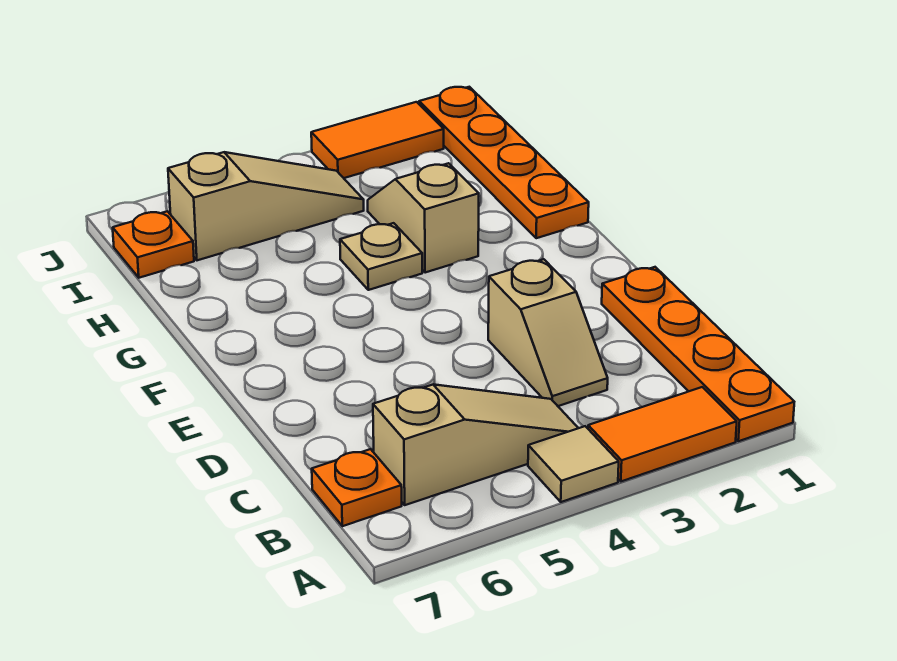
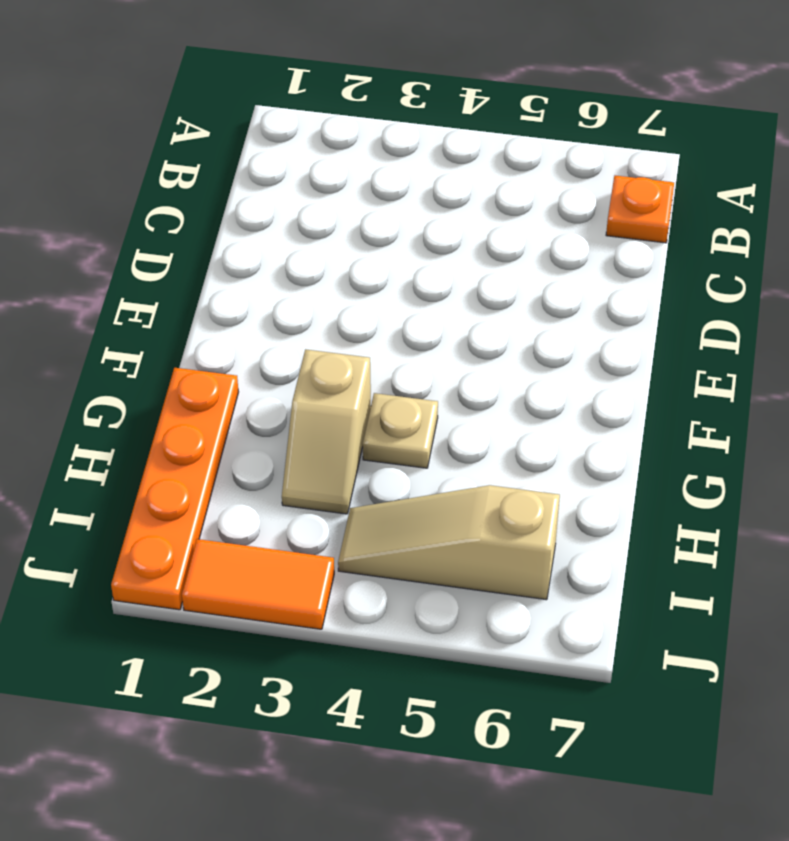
none -> orange plate A1:D1 level 1
none -> orange tile A2:A3 level 1
none -> tan tile A4 level 1

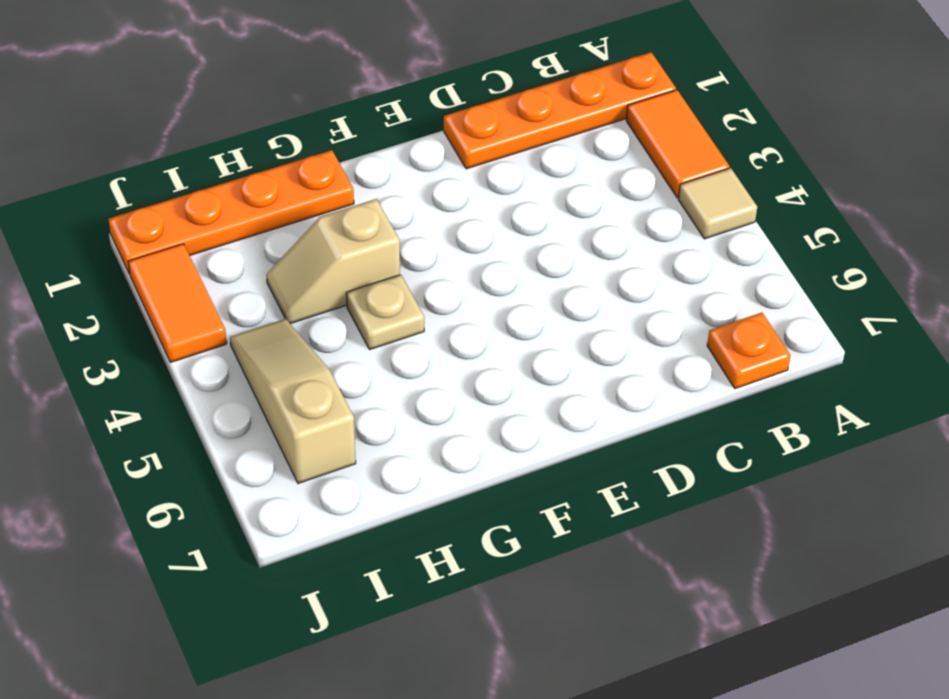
none -> tan slope B4:B6 level 1 top 6
none -> tan slope C3:D3 level 1 top D
none -> orange plate I7 level 1

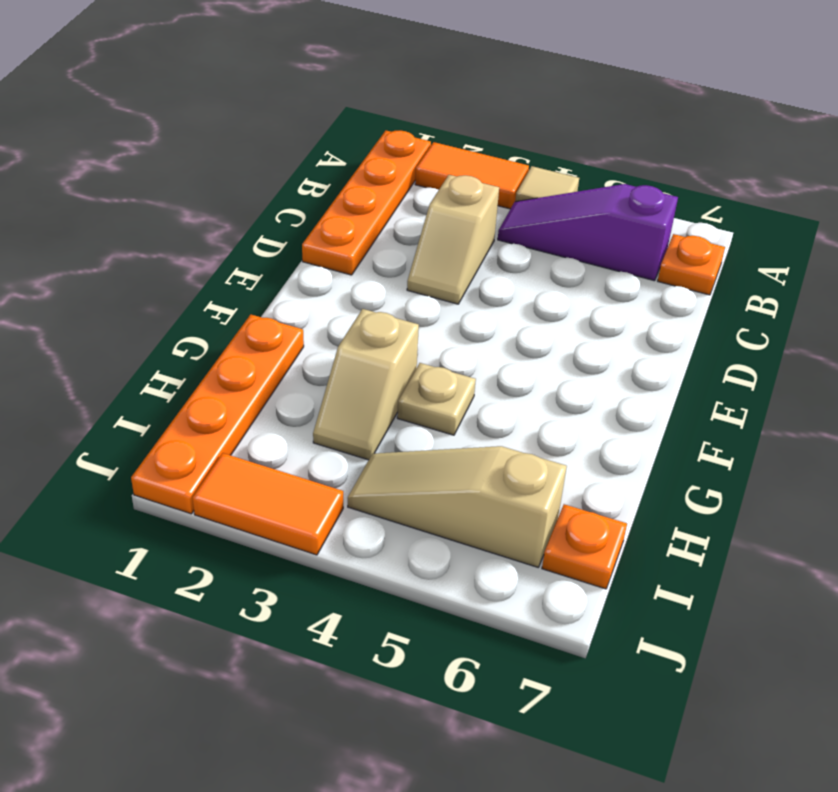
purple slope B4:B6 level 1 top 6 -> tan slope B4:B6 level 1 top 6
tan slope C3:D3 level 1 top C -> tan slope C3:D3 level 1 top D

